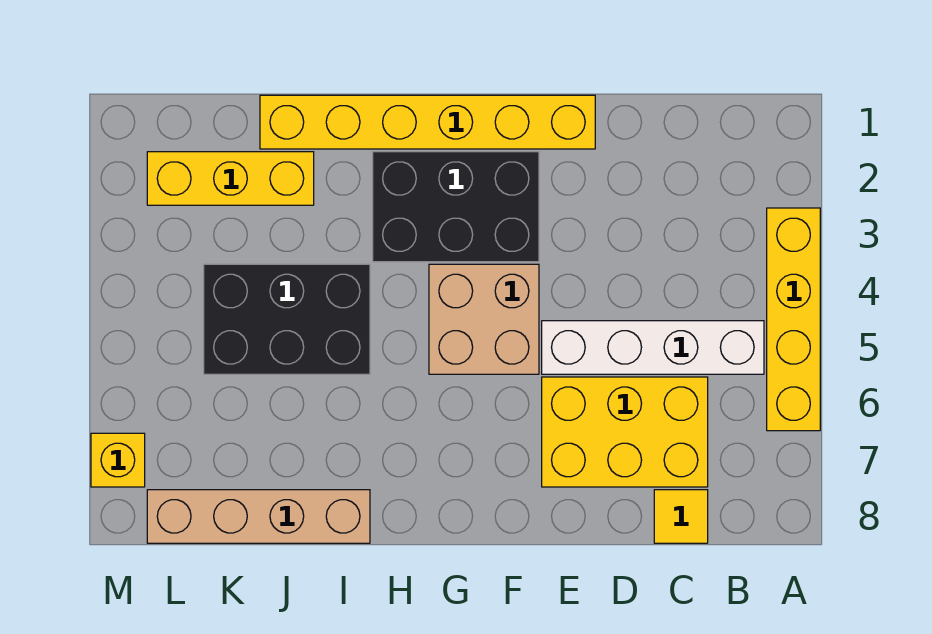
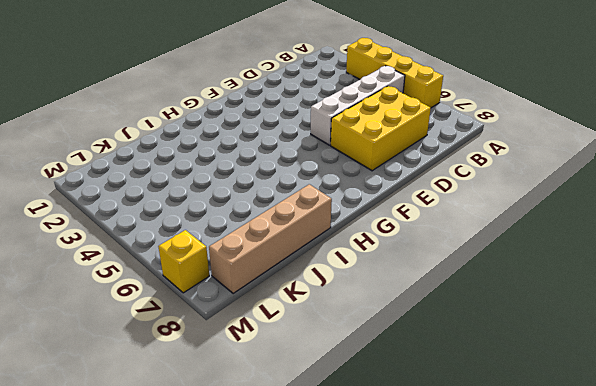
none -> yellow tile C8 level 1
none -> yellow brick E1:J1 level 1

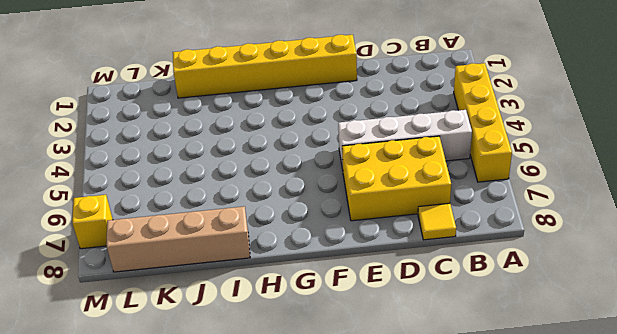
none -> black brick F2:H3 level 1
none -> tan brick F4:G5 level 1

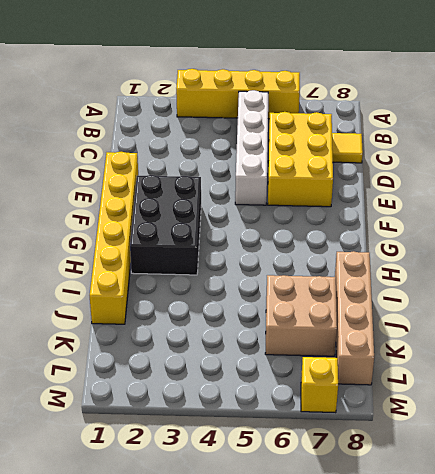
tan brick J6:K7 level 1 -> tan brick F4:G5 level 1
none -> black brick I4:K5 level 1
none -> yellow brick J2:L2 level 1

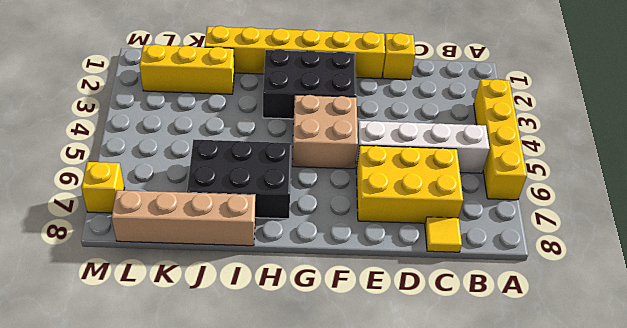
yellow brick D1 level 1 -> none
black brick H6:J7 level 1 -> black brick I4:K5 level 1

